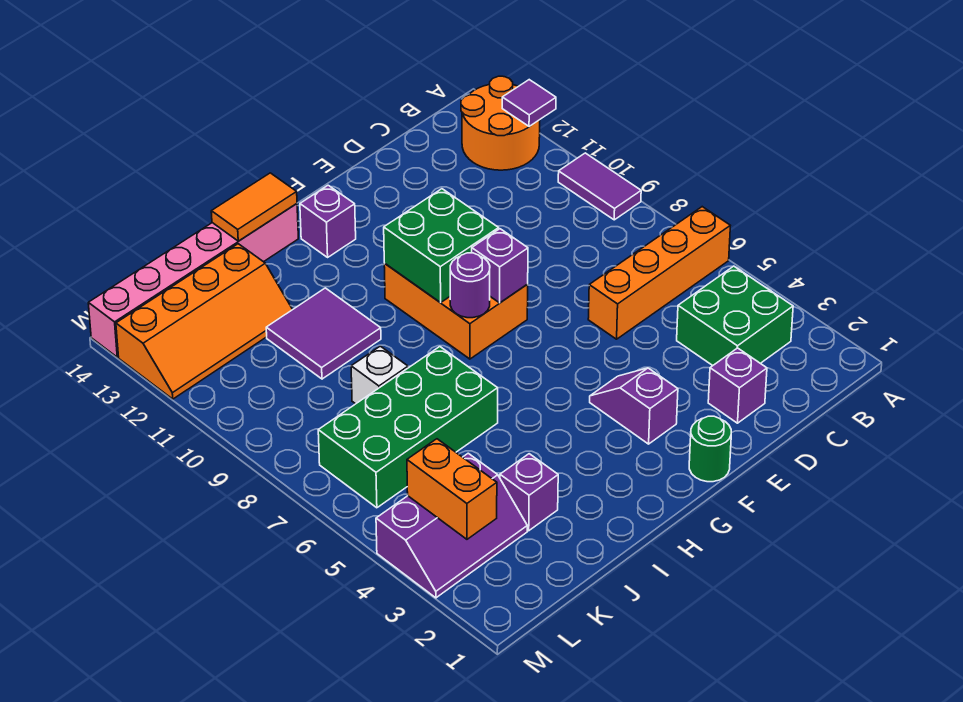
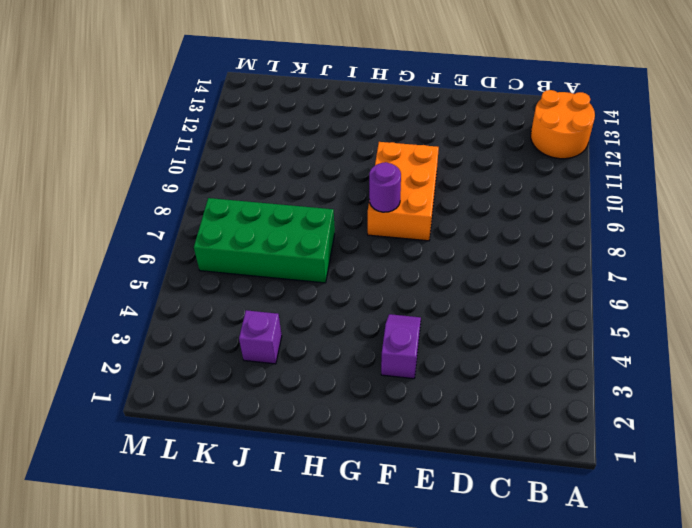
none -> orange brick A6:D6 level 1
none -> purple tile A9:A10 level 1
none -> green brick B3:C4 level 1

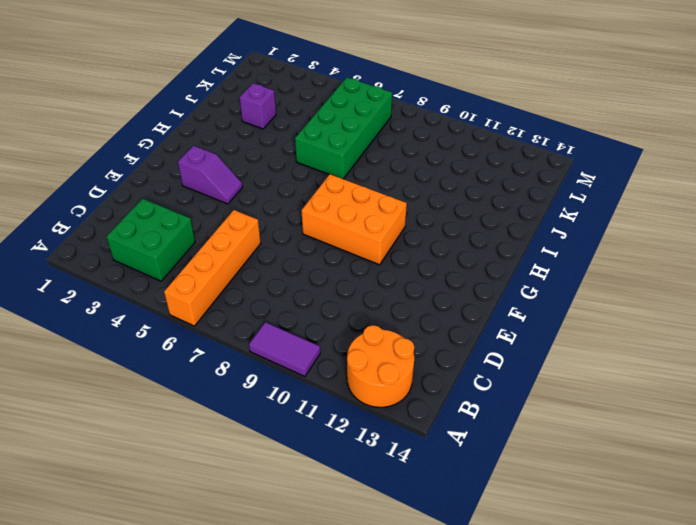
none -> purple brick D2 level 1
none -> green round brick F1 level 1
none -> purple brick G13 level 1

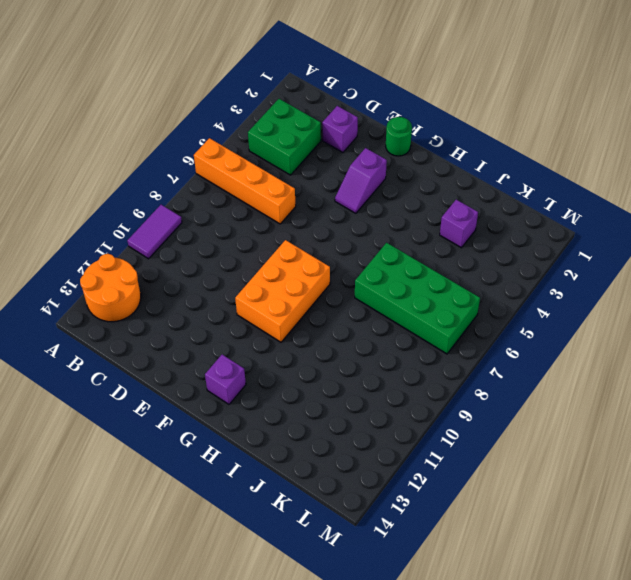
none -> pink brick H14:M14 level 1
none -> purple tile I10:J11 level 1
none -> white brick J8 level 1

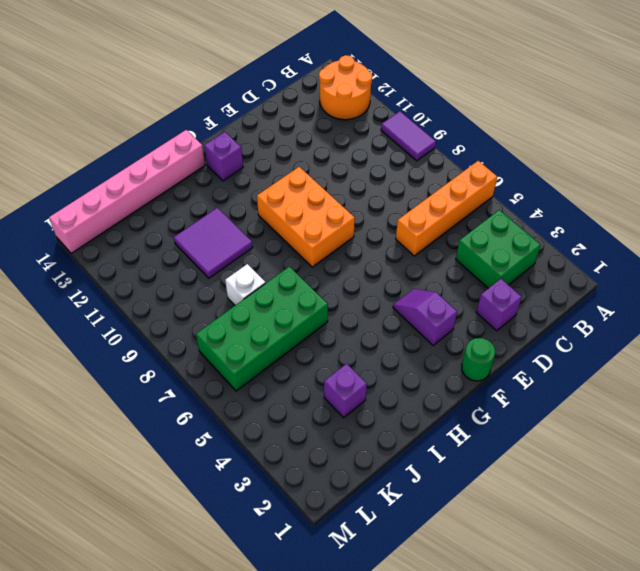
none -> orange slope J12:M13 level 1 top 13
none -> purple slope K3:M4 level 1 top 4
none -> purple tile A12 level 2

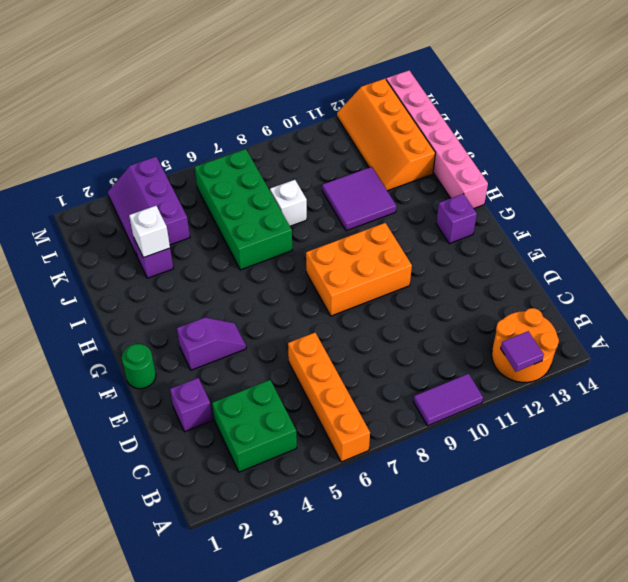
white brick J3 level 2 -> none
none -> purple brick F8 level 2
none -> green brick F9:G10 level 2
none -> purple round brick G8 level 2

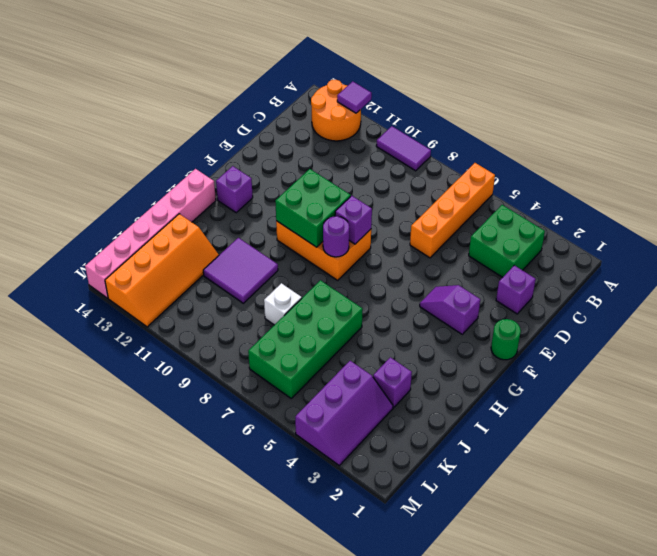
none -> orange tile H14:I14 level 2
none -> orange brick L3:L4 level 2

